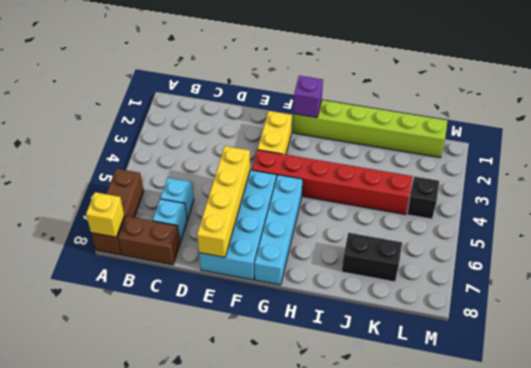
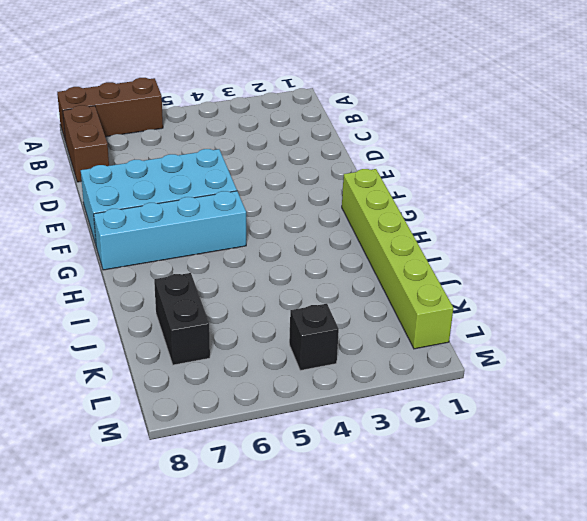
none -> cyan brick C6 level 1
none -> cyan brick C7 level 1
none -> yellow brick F2:F3 level 1

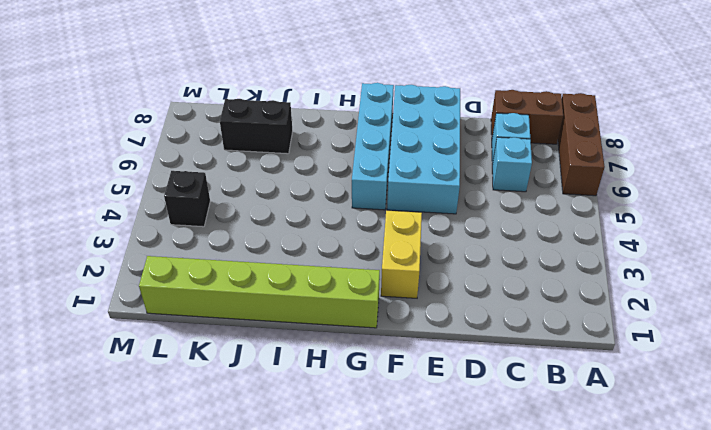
none -> red brick F4:K4 level 1
none -> yellow brick A8 level 2
none -> yellow brick E5:E8 level 2

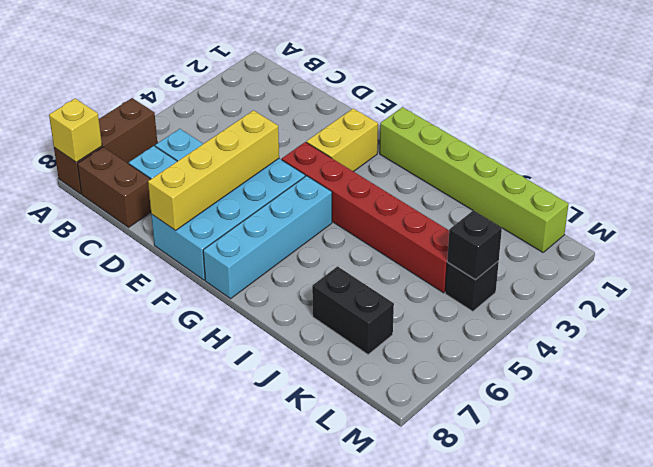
black brick L4 level 2 -> none
none -> purple brick G1 level 2

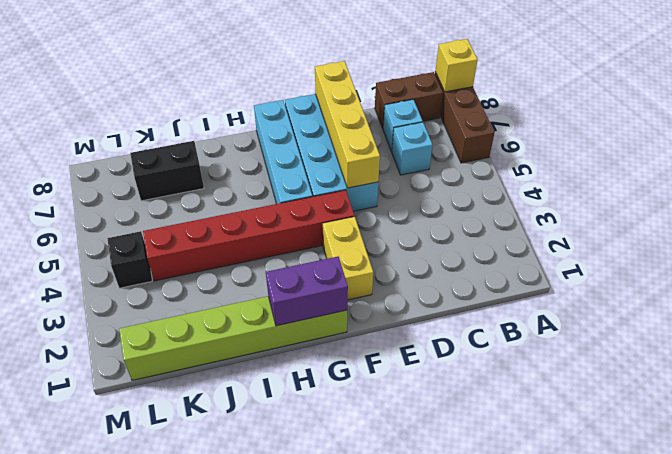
purple brick G1:H1 level 2 -> purple brick G1 level 2

